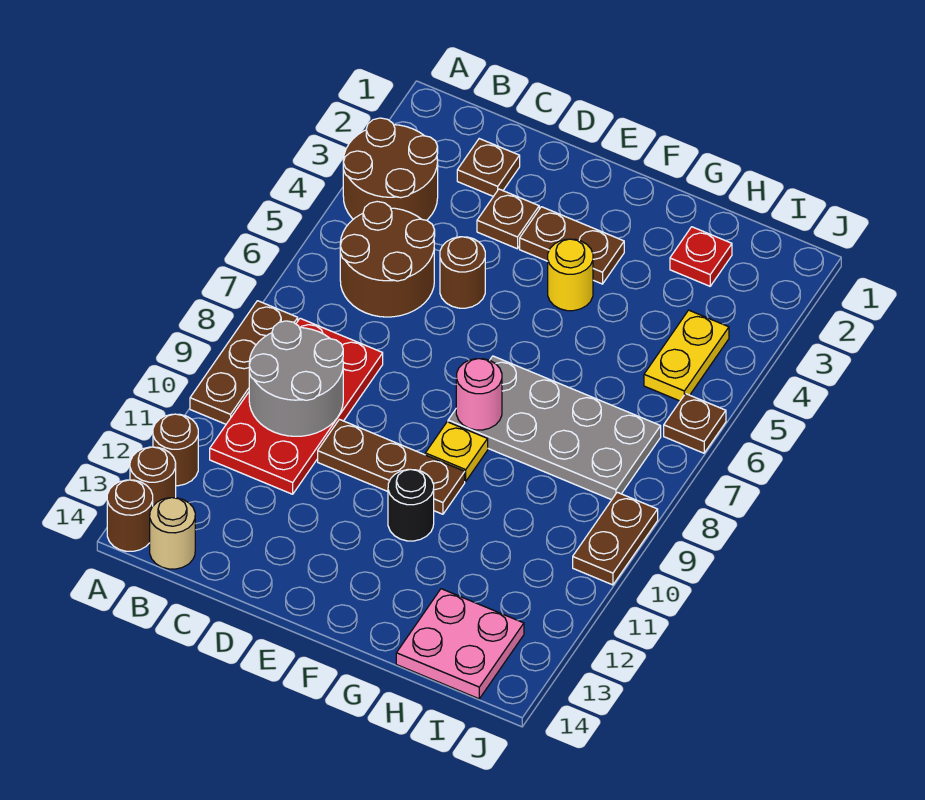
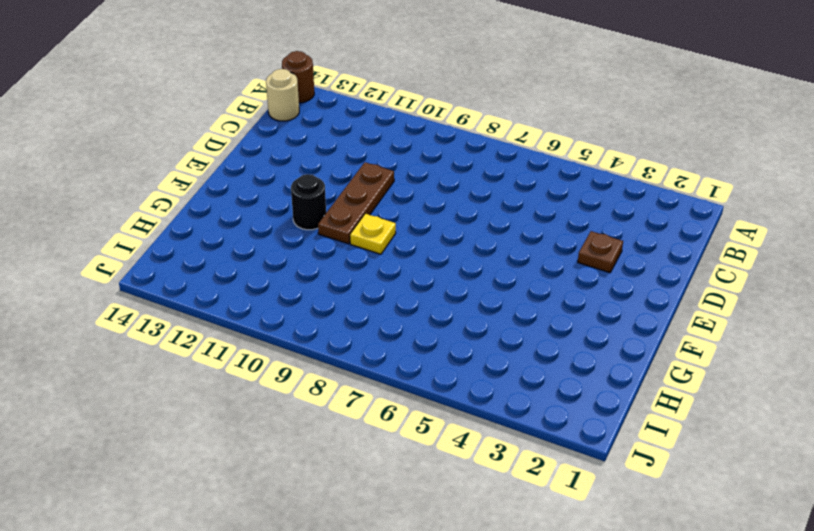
none -> brown round brick A3:B4 level 1
none -> brown plate A8:A10 level 1
none -> brown round brick A12 level 1

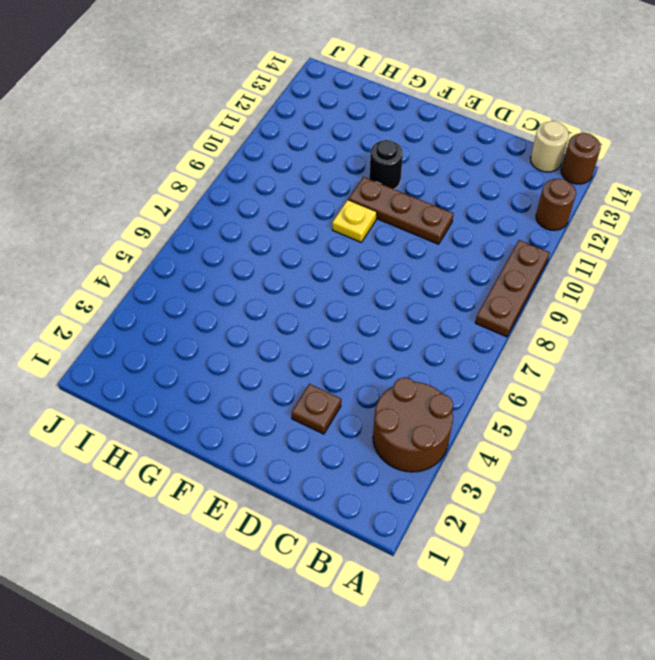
none -> brown round brick A13 level 1
none -> brown round brick B5:C6 level 1
none -> red plate B8:C11 level 1

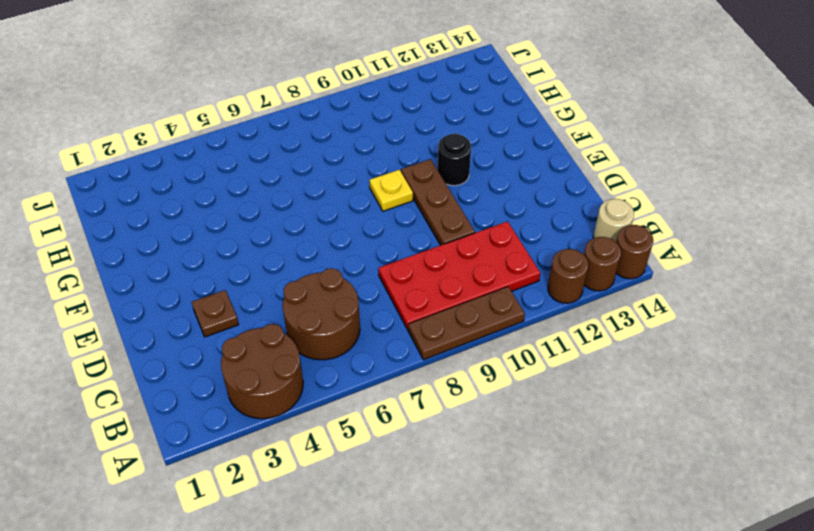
none -> brown plate C2 level 1
none -> brown round brick D5 level 1
none -> brown plate E3:F3 level 1

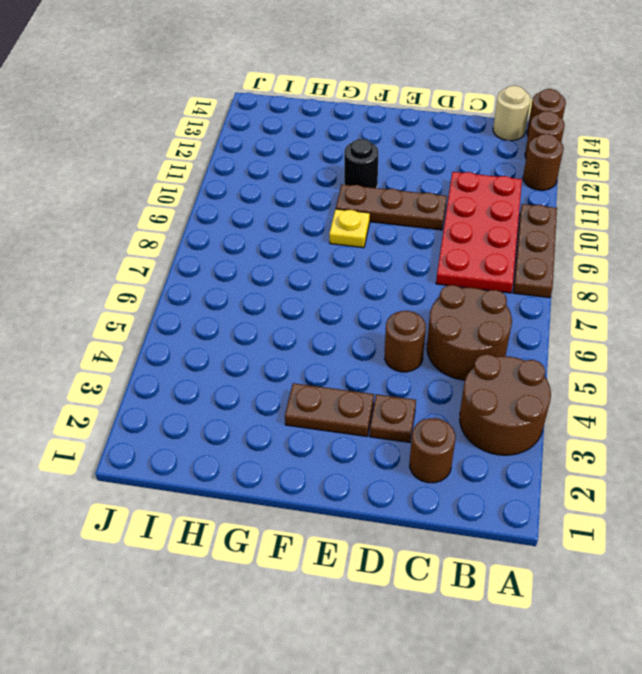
brown round brick C2 level 1 -> brown plate C2 level 1
none -> yellow round brick F4 level 1
none -> grey plate F7:I8 level 1
none -> red plate H2 level 1

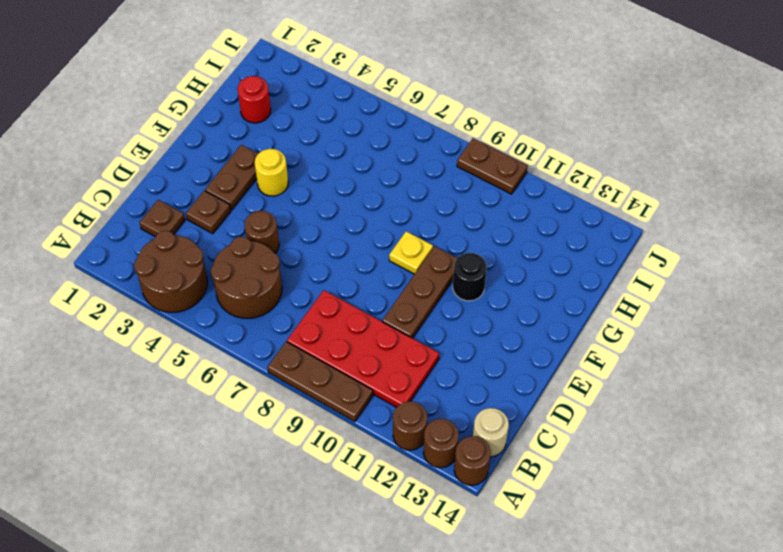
red round brick H2 level 1 -> red plate H2 level 1
none -> grey plate F7:I8 level 1
none -> pink plate H13:I14 level 1
none -> yellow plate I4:I5 level 1

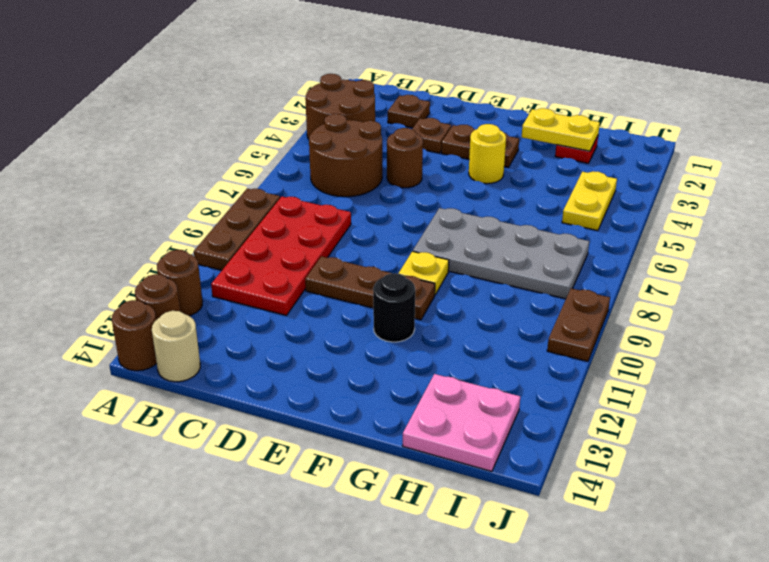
yellow plate G2:H2 level 2 -> none
none -> brown plate J6 level 1
none -> grey round brick B9:C10 level 2
none -> pink round brick F8 level 2

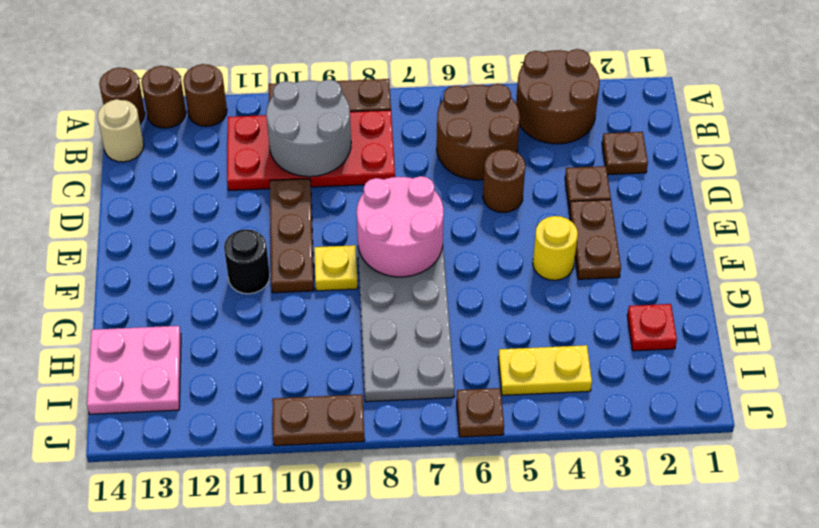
pink round brick E7:F8 level 2 -> pink round brick F8 level 2

